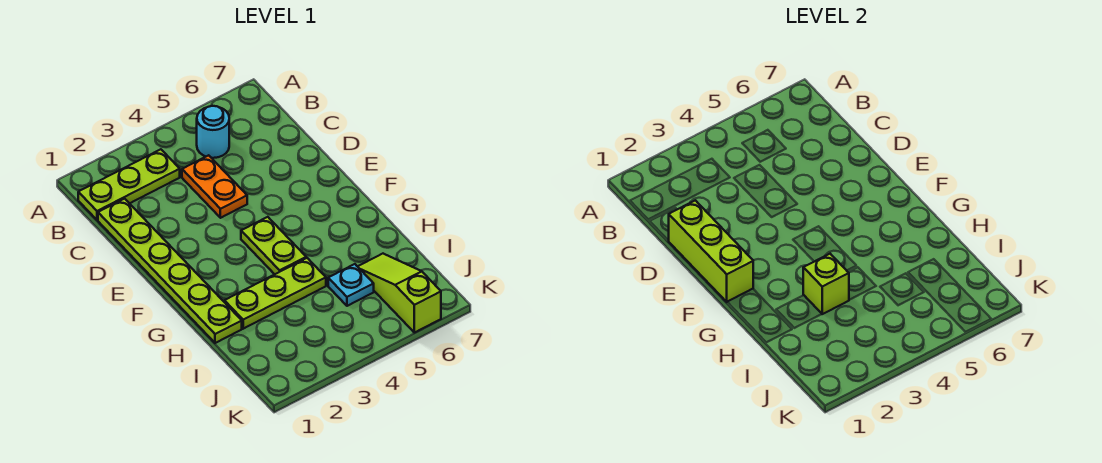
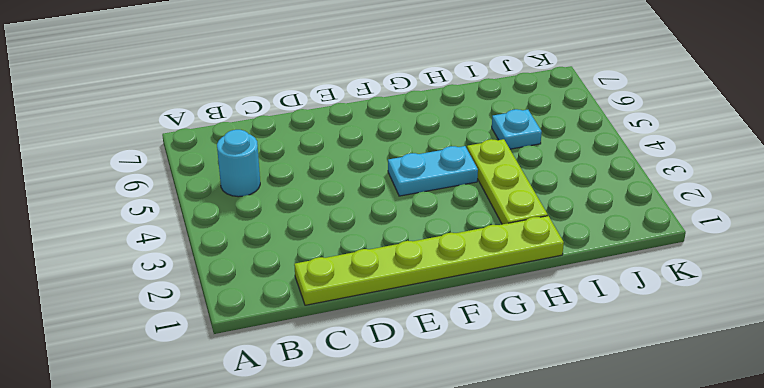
cyan plate F4:G4 level 1 -> lime plate F4:G4 level 1
none -> lime plate B1:B3 level 1
none -> orange plate C4:D4 level 1

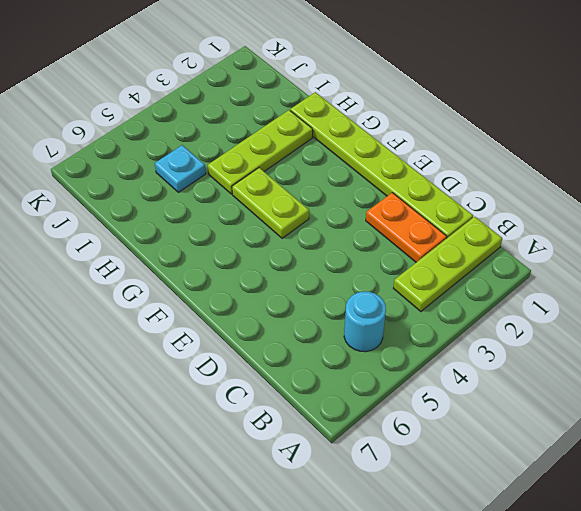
orange plate C2:D2 level 1 -> orange plate C4:D4 level 1
none -> lime slope I6:K6 level 1 top K
none -> lime brick D1:F1 level 2

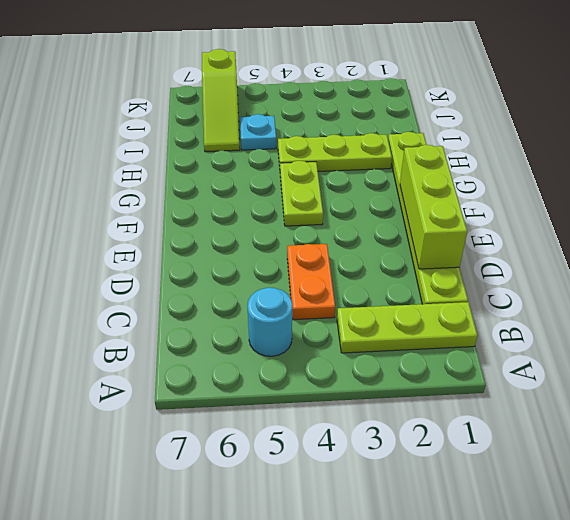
none -> lime brick H3 level 2

